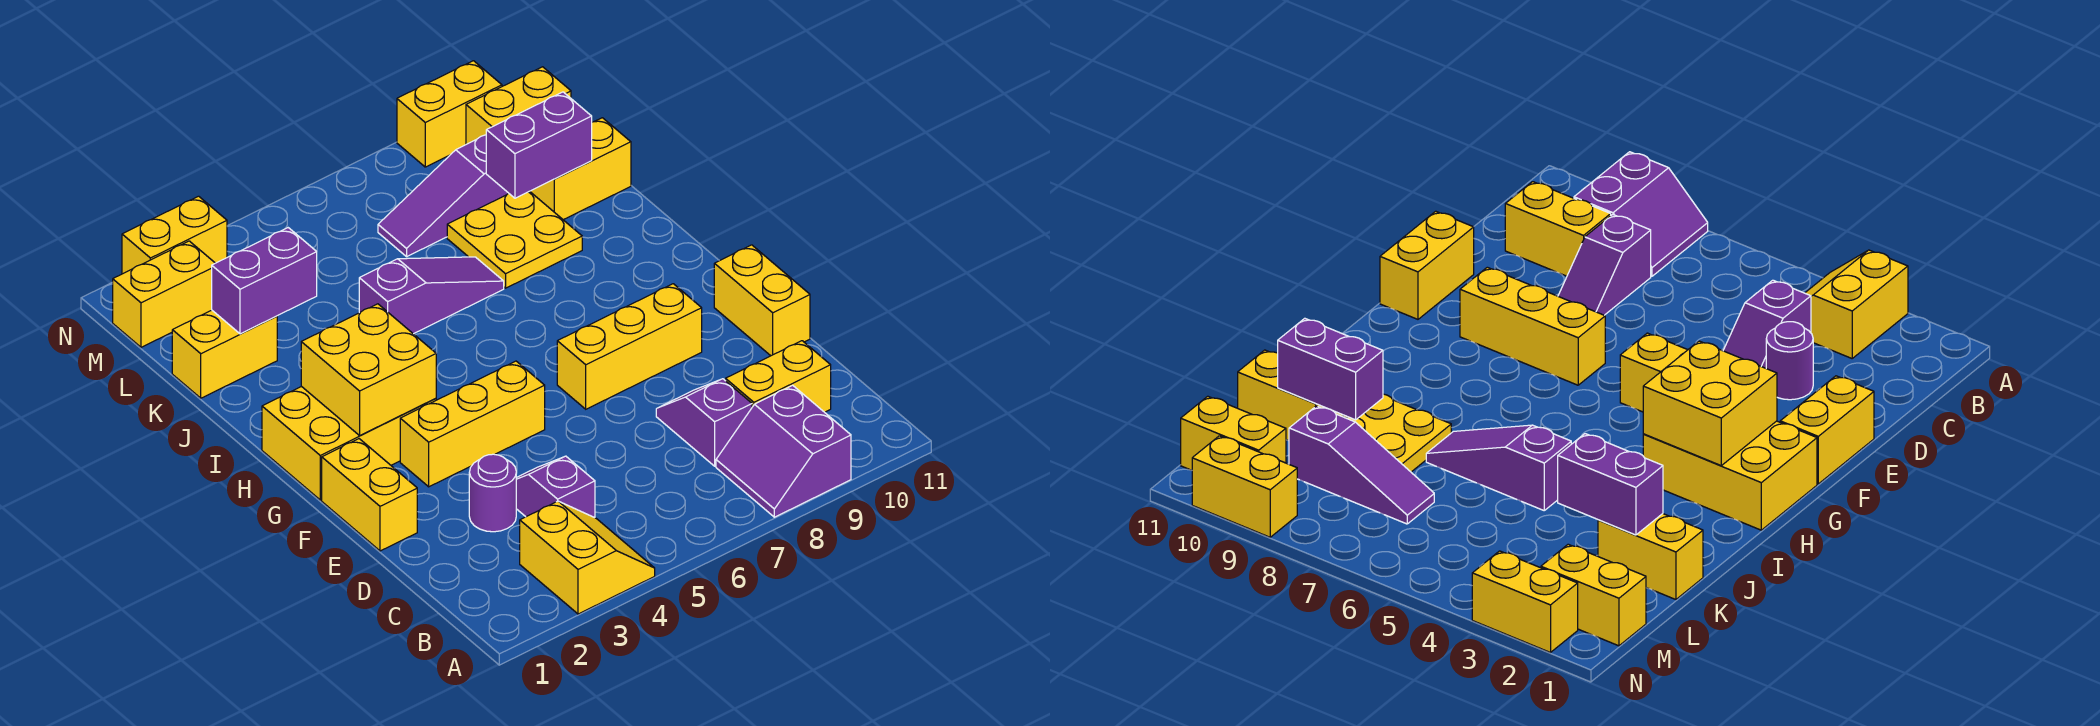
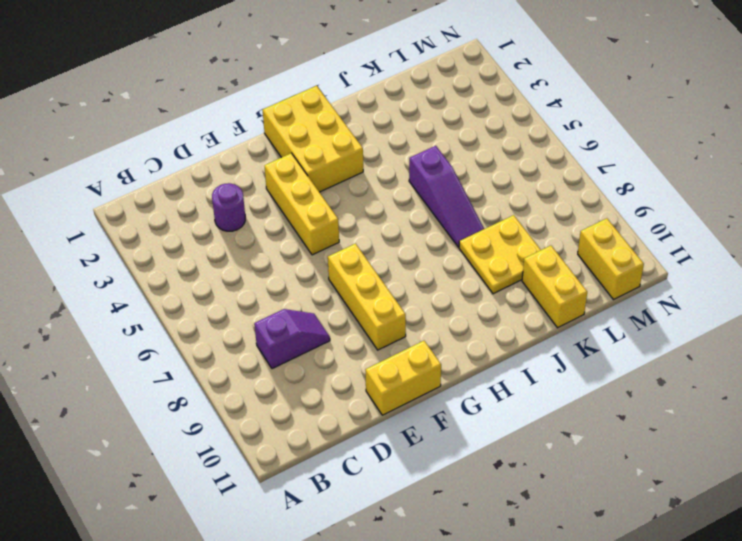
none -> yellow slope A3:B4 level 1 top 3
none -> purple slope A8:B9 level 1 top 9
none -> purple slope C4:D4 level 1 top C

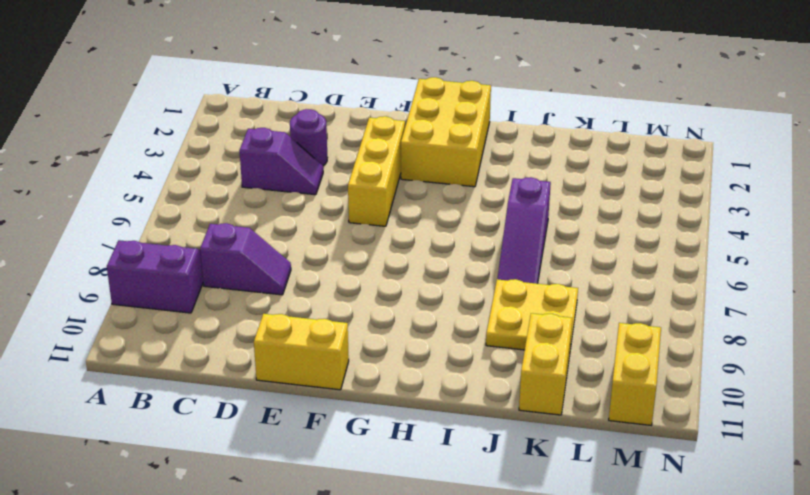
none -> yellow slope A3:B4 level 1 top 3
none -> yellow brick C9:C10 level 1
none -> yellow brick E1:F1 level 1

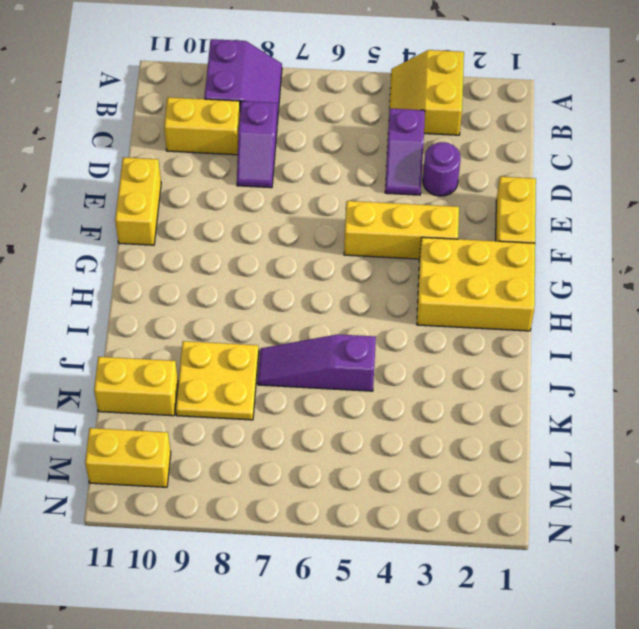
none -> yellow brick F7:F9 level 1
none -> yellow brick K1:K2 level 1
none -> purple slope L7:L9 level 1 top 9

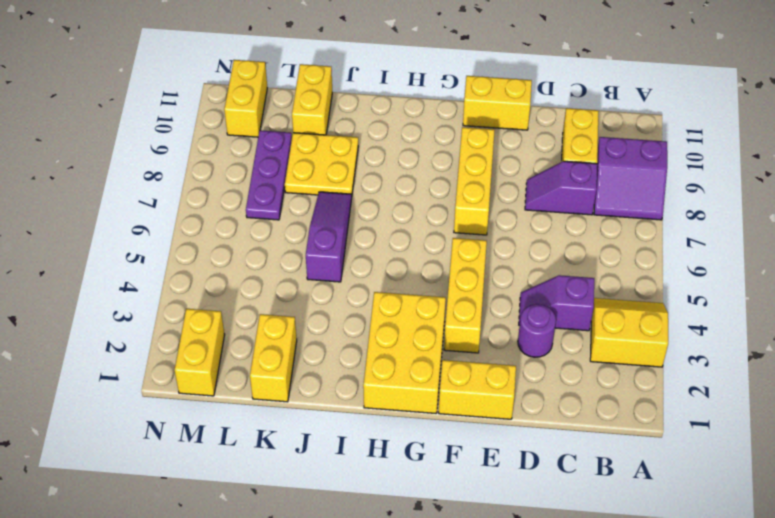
purple plate L7:L9 level 1 -> purple slope L7:L9 level 1 top 9
none -> yellow brick N2:N3 level 1
none -> yellow brick N9:N10 level 1
none -> yellow brick G2:H3 level 2

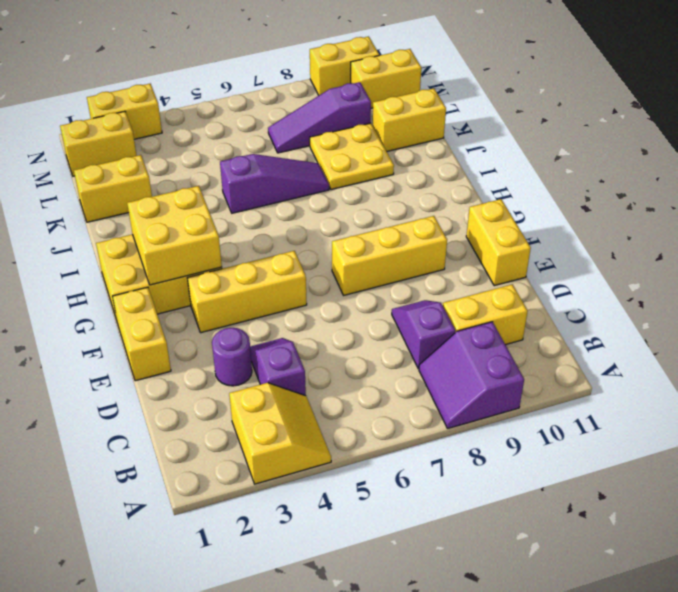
none -> purple brick K2:K3 level 2
none -> purple brick K9:K10 level 2

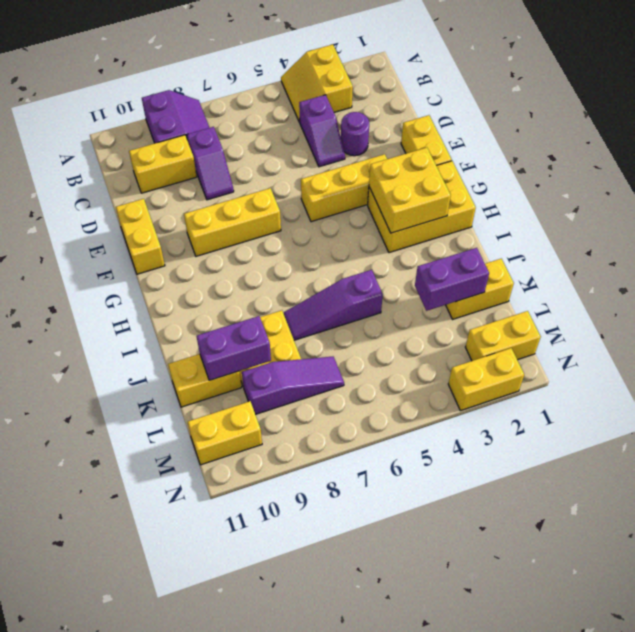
none -> yellow brick N9:N10 level 1

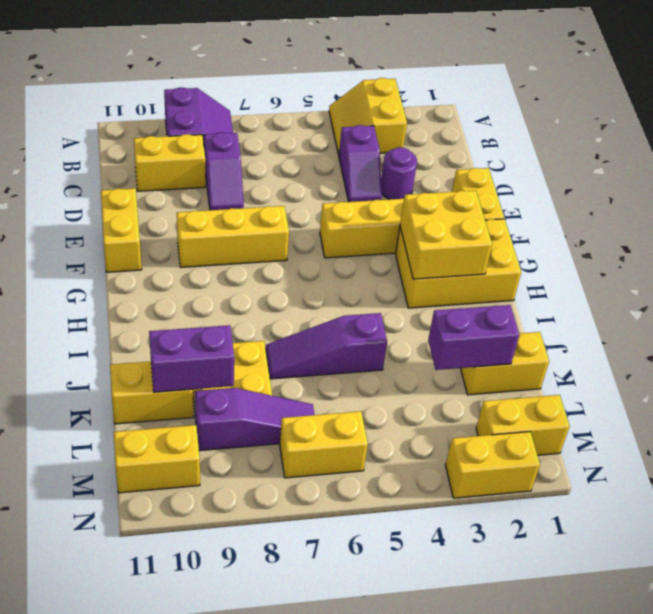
yellow brick M6:M7 level 1 -> yellow brick N9:N10 level 1

